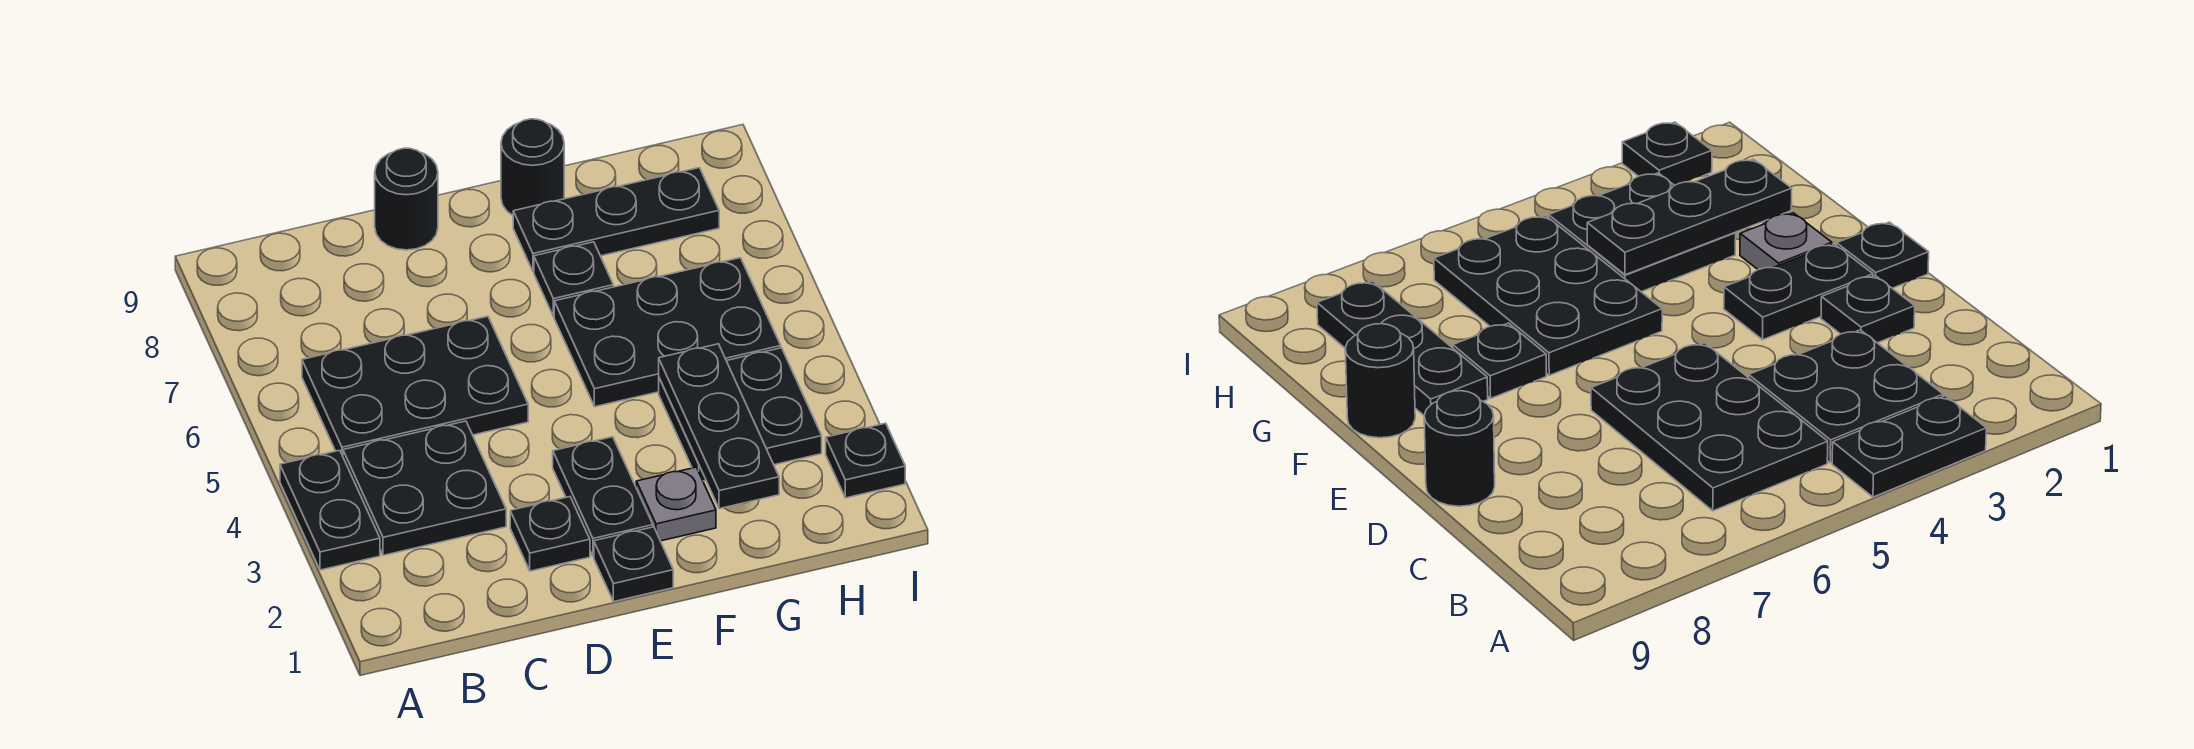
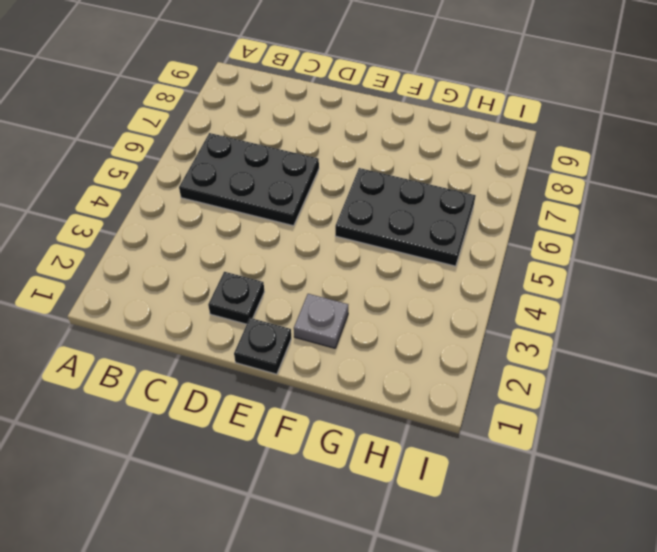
none -> black plate A3:A4 level 1
none -> black plate B3:C4 level 1
none -> black round brick D9 level 1

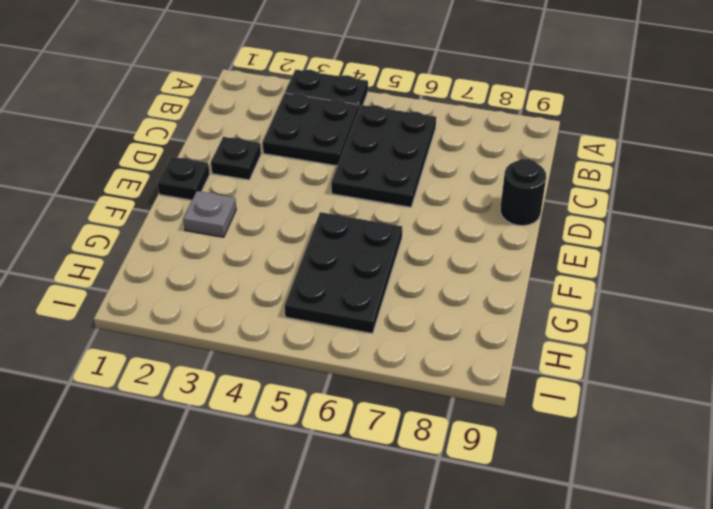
none -> black plate E2:E3 level 1
none -> black plate F7 level 1
none -> black plate F8:H8 level 1

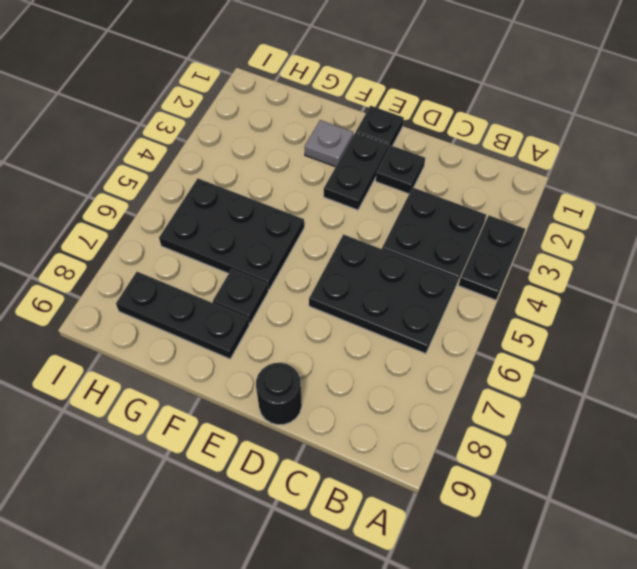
none -> black round brick F9 level 1
none -> black plate G3:H4 level 1
none -> black plate I2 level 1

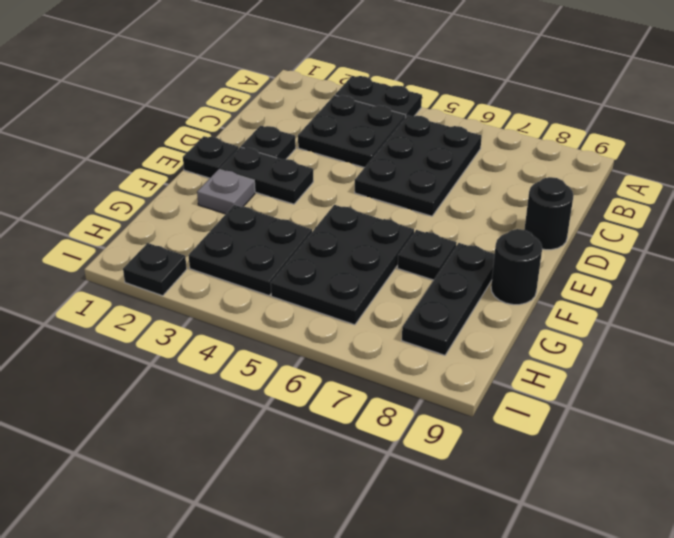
none -> black plate G2:G4 level 2

